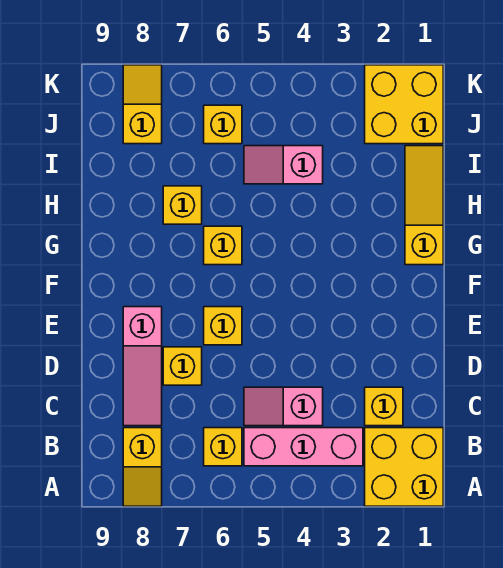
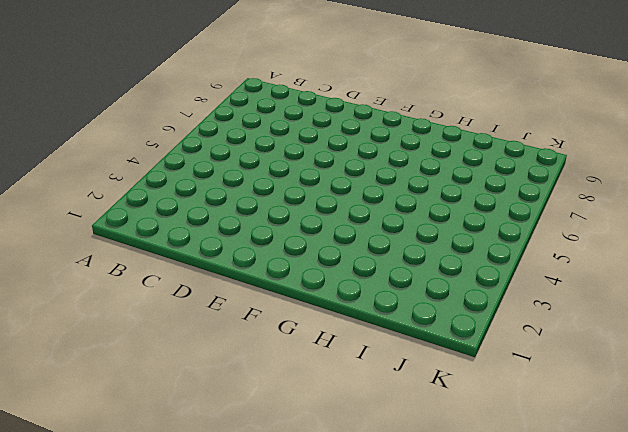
none -> yellow brick A1:B2 level 1
none -> yellow slope A8:B8 level 1 top B
none -> pink brick B3:B5 level 1

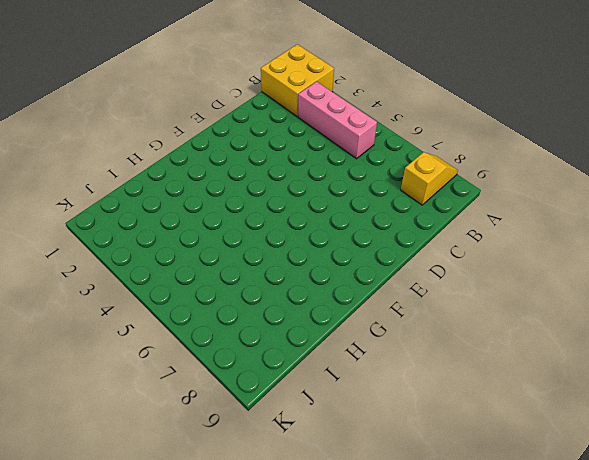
none -> yellow brick B6 level 1
none -> yellow brick C2 level 1
none -> pink slope C4:C5 level 1 top 4

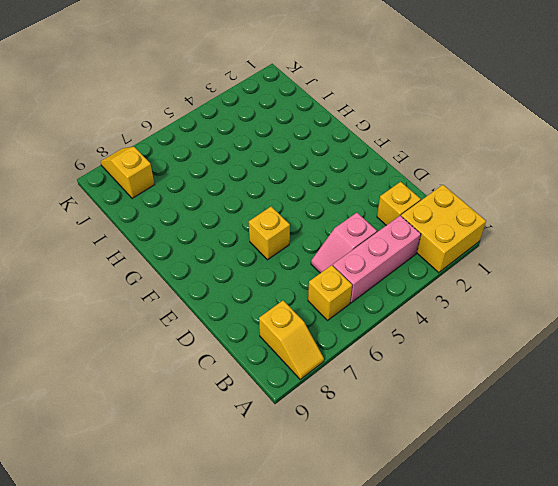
none -> pink slope C8:E8 level 1 top E
none -> yellow brick D7 level 1
none -> yellow slope G1:I1 level 1 top G

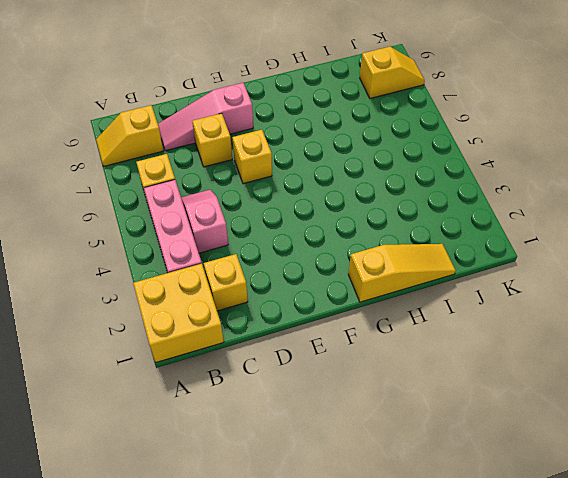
none -> yellow brick G6 level 1
none -> yellow brick H7 level 1
none -> pink slope I4:I5 level 1 top 4

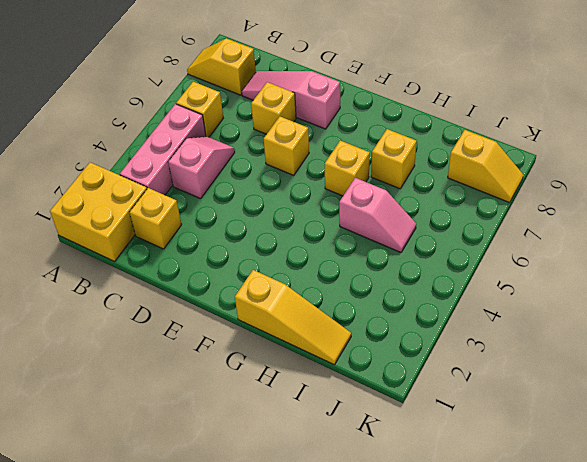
pink slope H5:I5 level 1 top H -> pink slope I4:I5 level 1 top 4
none -> yellow brick J1:K2 level 1
none -> yellow brick J6 level 1

